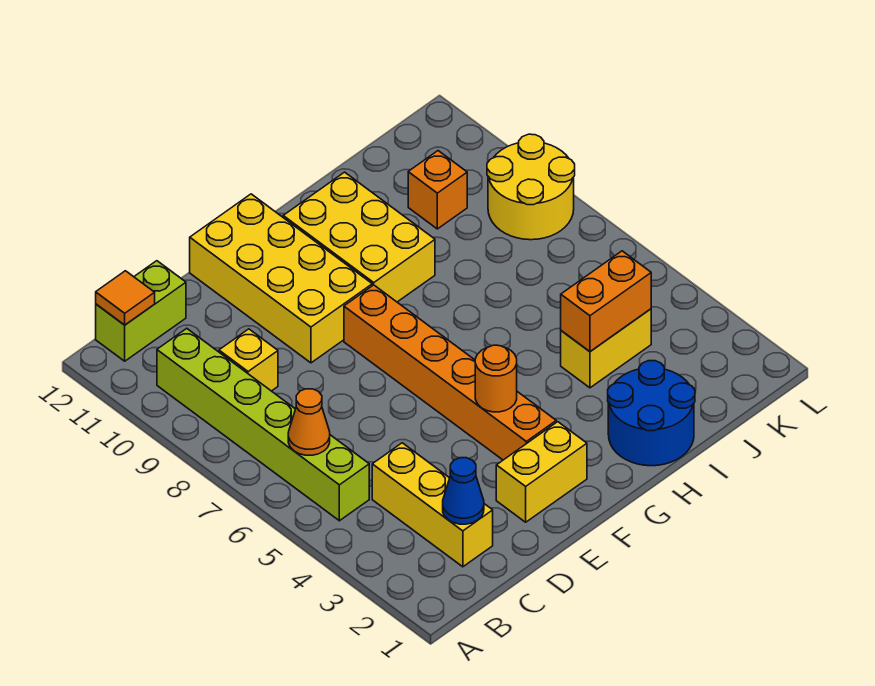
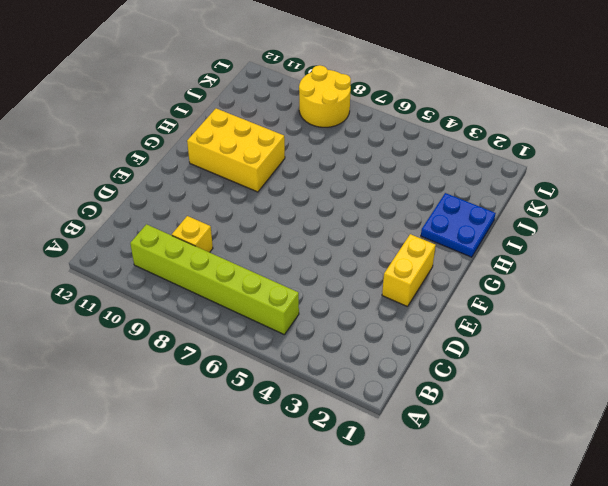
blue plate H1:I2 level 1 -> blue round brick H1:I2 level 1
none -> lime brick B12:C12 level 1
none -> yellow brick C2:C4 level 1
none -> yellow brick E9:F12 level 1

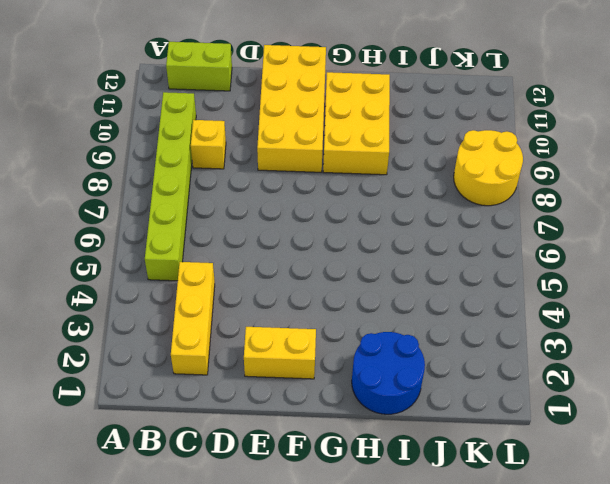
none -> orange brick F3:F8 level 1
none -> yellow brick I4:J4 level 1
none -> orange brick J10 level 1

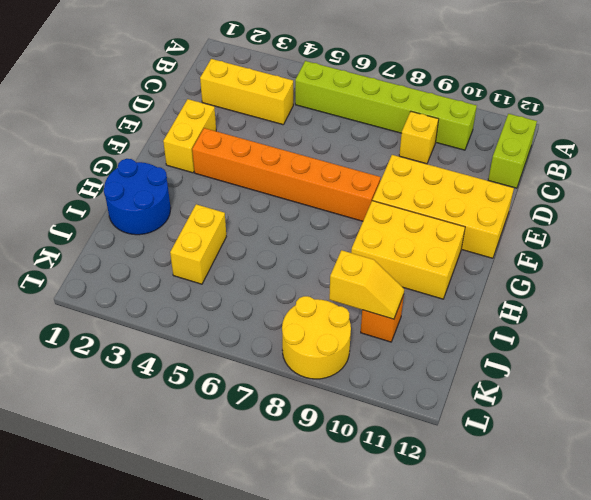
yellow slope J9:J10 level 2 top 9 -> none
none -> orange cone B6 level 2
none -> orange tile B12 level 2
none -> blue cone C2 level 2

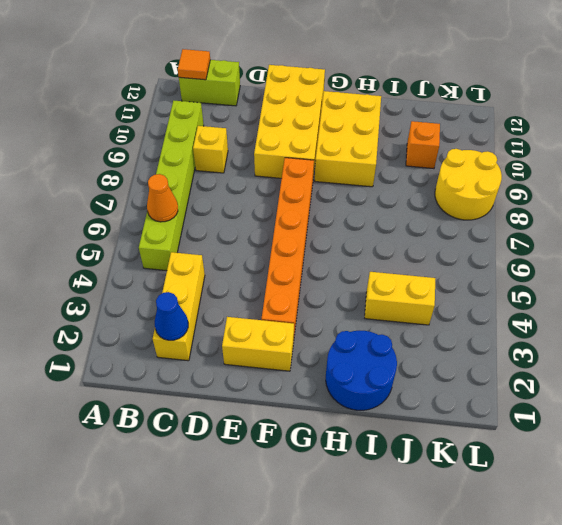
none -> orange round brick F4 level 2
none -> orange brick I4:J4 level 2

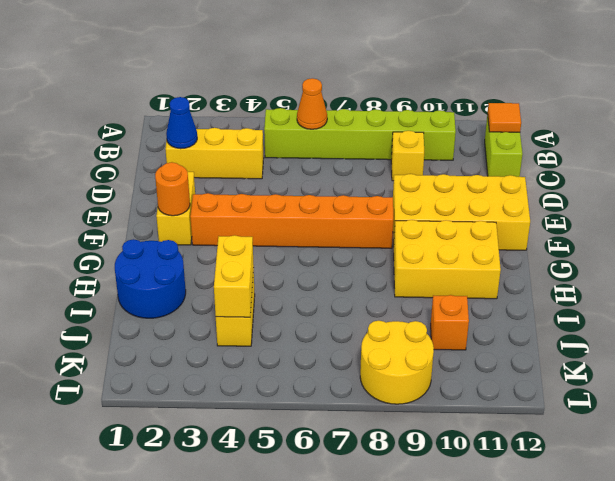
orange round brick F2 level 2 -> orange round brick F4 level 2
yellow brick I4:J4 level 2 -> orange brick I4:J4 level 2

